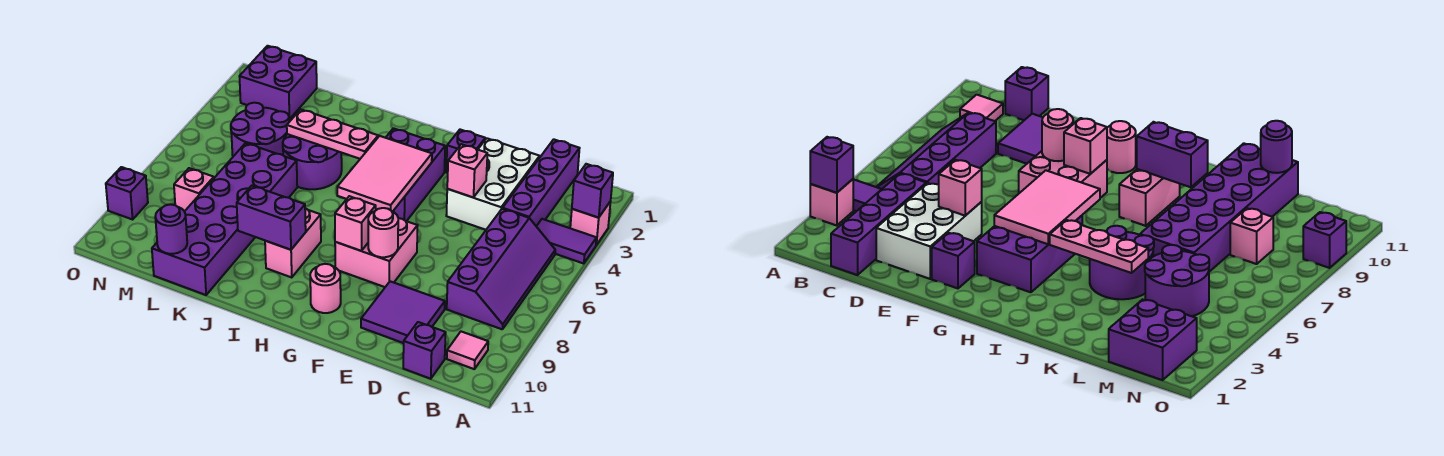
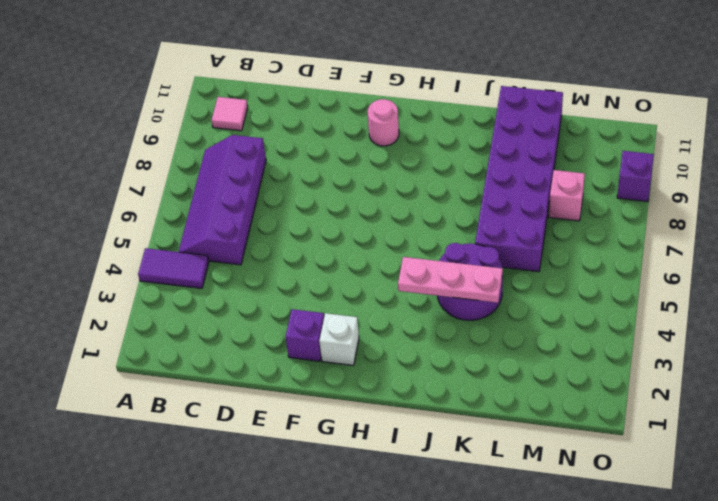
white brick G2 level 1 -> none
none -> pink brick A3 level 1
none -> purple brick C1:C4 level 1
none -> purple brick C11 level 1

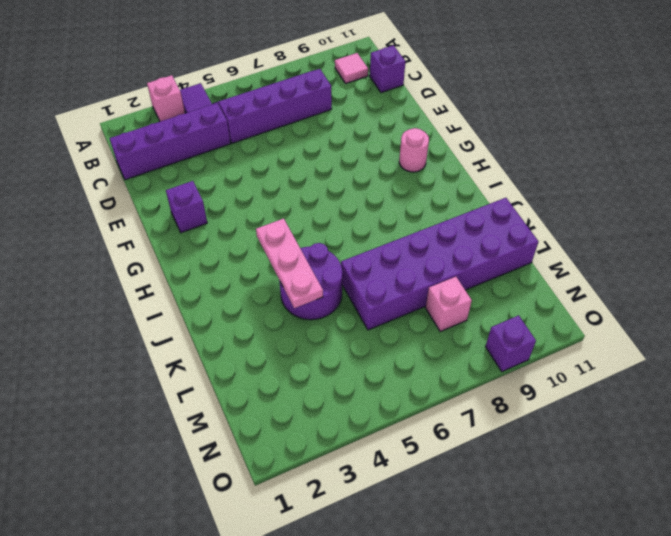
none -> white brick D2:E4 level 1
none -> purple tile D9:E10 level 1
none -> pink brick F7:G8 level 1

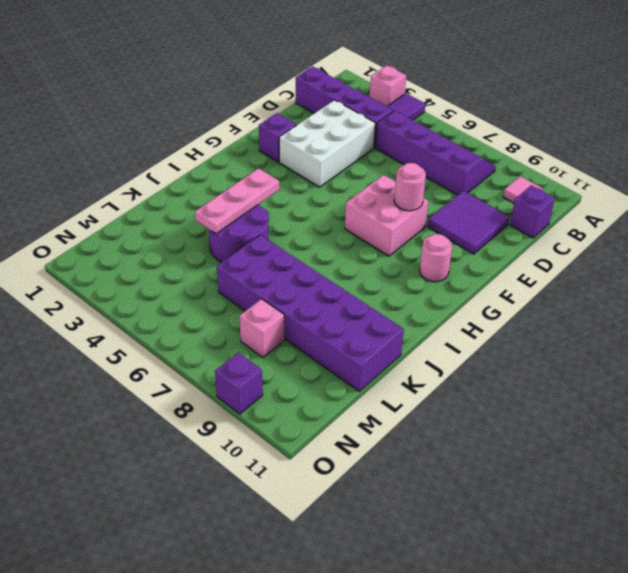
white brick D3:F4 level 1 -> white brick D2:E4 level 1
none -> purple brick G3:H5 level 1
none -> pink brick I8:I9 level 1
none -> purple round brick L4:M5 level 1

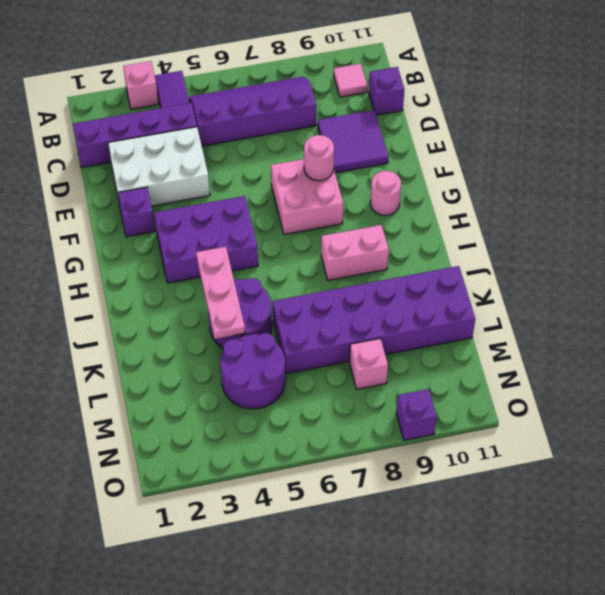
none -> purple brick M1:N2 level 1
none -> purple brick A3 level 2
none -> pink brick E4 level 2

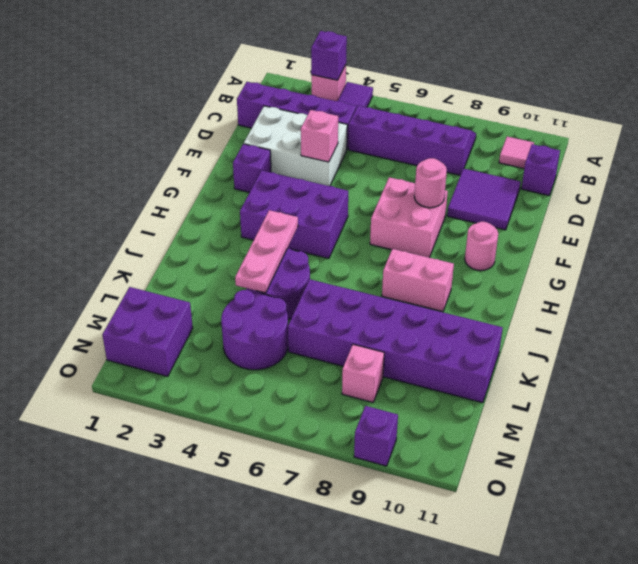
none -> pink tile G4:H6 level 2
none -> pink brick G8 level 2
none -> purple brick I9:J9 level 2

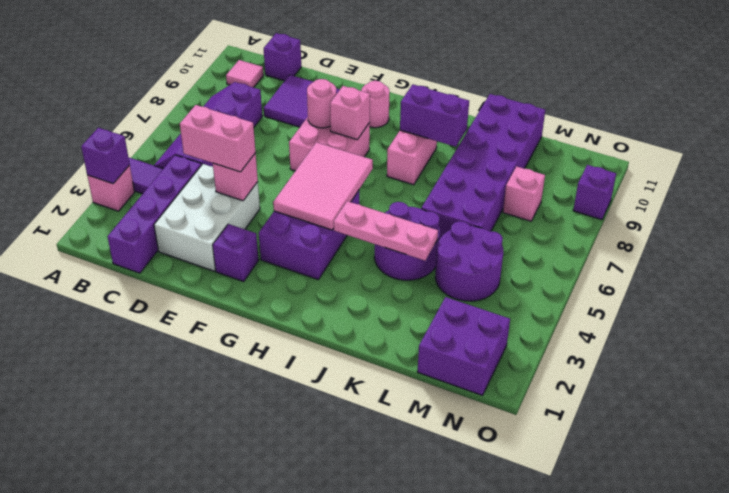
pink brick D4:E4 level 3 -> none
none -> purple round brick L11 level 2

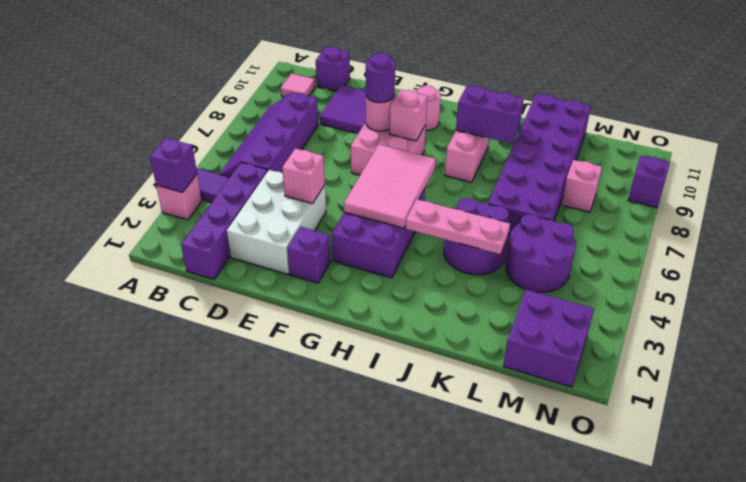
purple round brick F8 level 3 -> purple round brick L11 level 2

